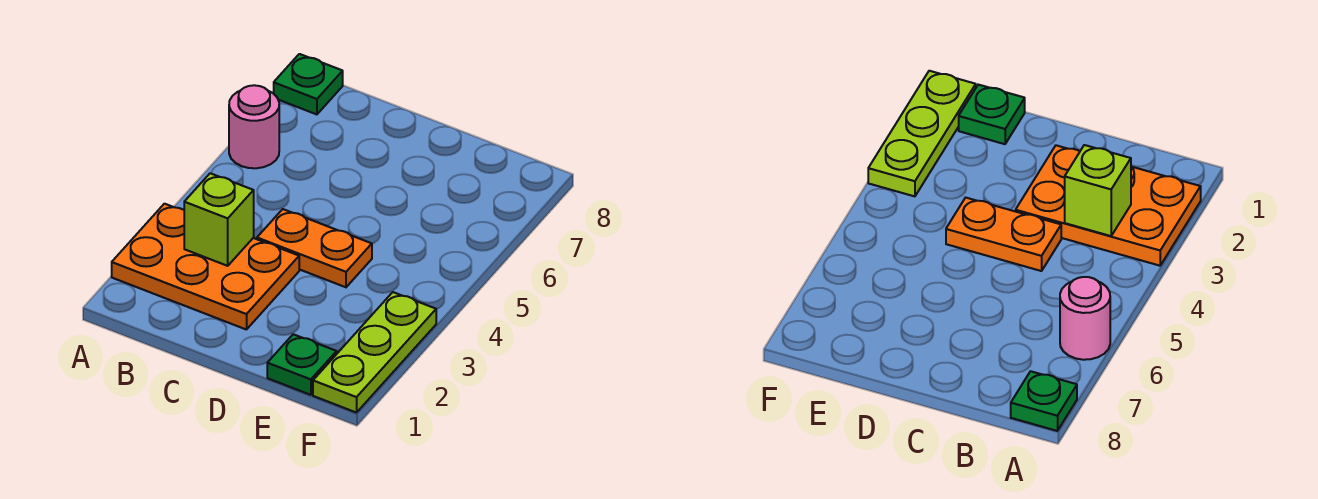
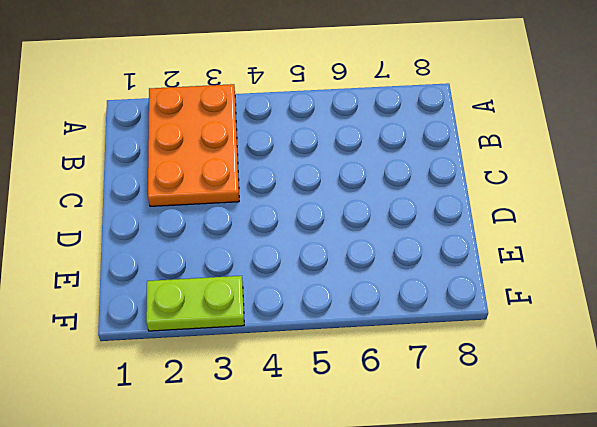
lime plate F2:F3 level 1 -> lime plate F1:F3 level 1
none -> pink round brick A6 level 1
none -> green plate A8 level 1

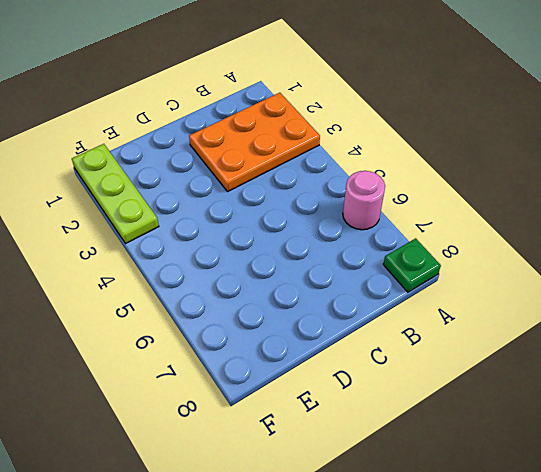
none -> orange plate C4:D4 level 1
none -> green plate E1 level 1

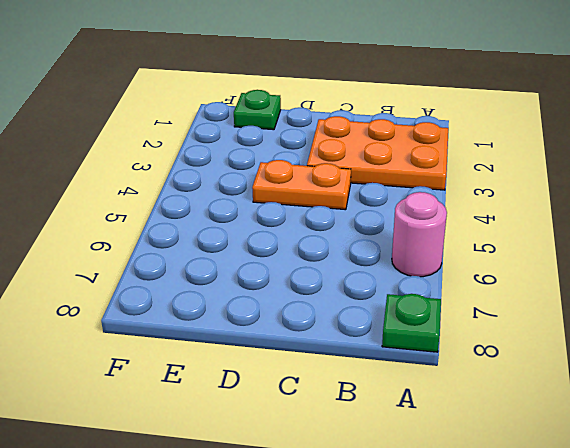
none -> lime plate F1:F3 level 1
none -> lime brick B3 level 2

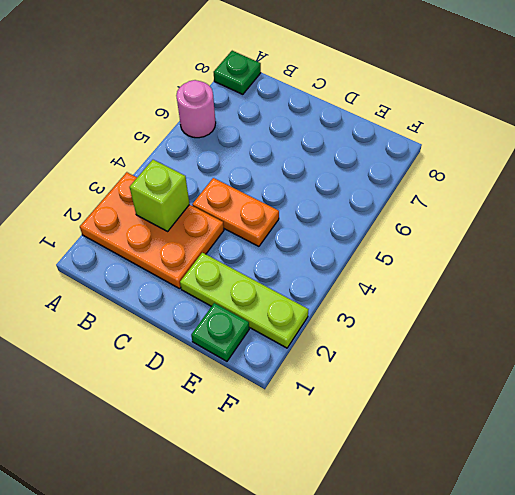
lime plate D2:F2 level 1 -> lime plate F1:F3 level 1

